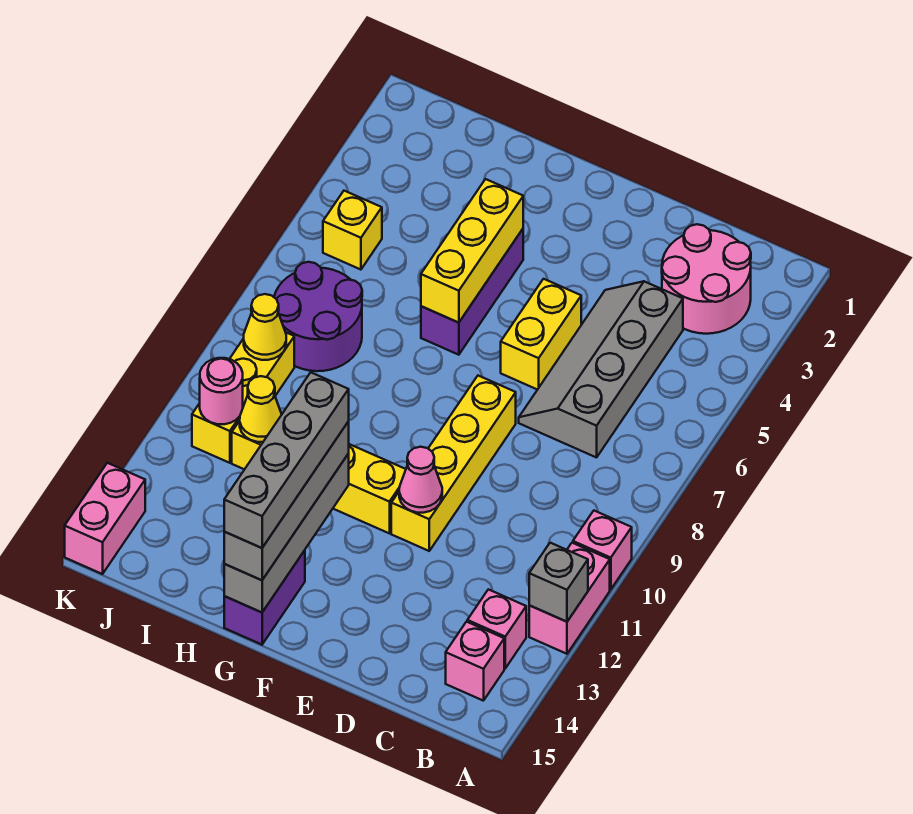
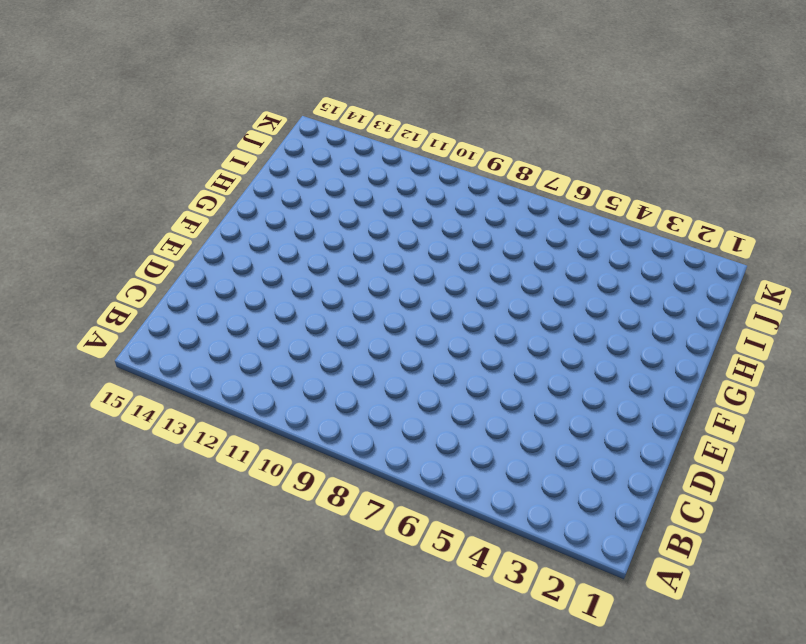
none -> pink brick A10 level 1
none -> pink brick A11:A12 level 1
none -> pink round brick B2:C3 level 1

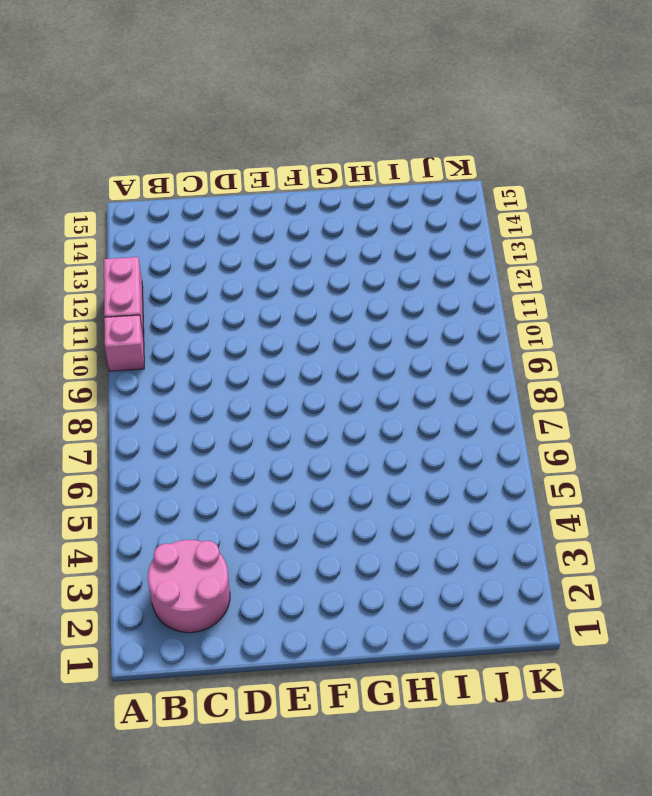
none -> pink brick B13 level 1
none -> pink brick B14 level 1
none -> grey slope C4:D7 level 1 top C

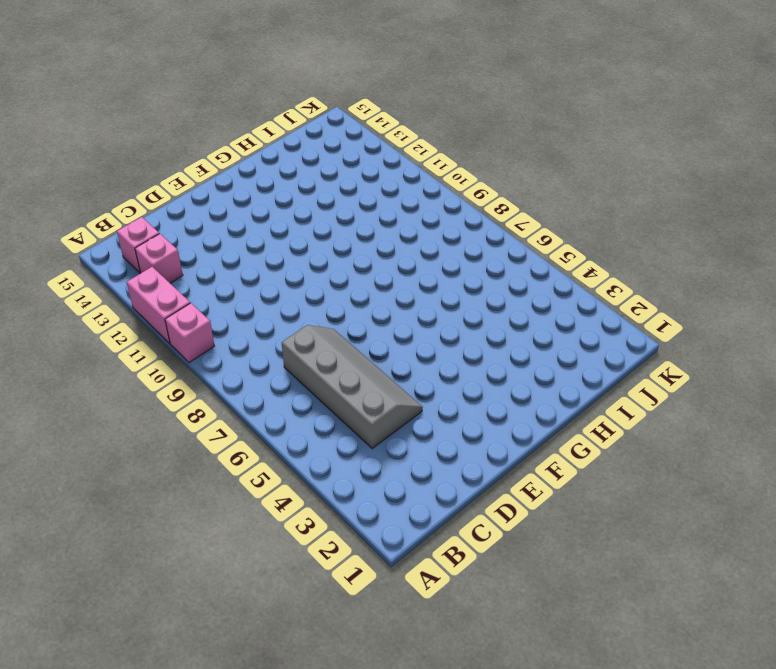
none -> pink round brick B2:C3 level 1
none -> yellow brick E5:E6 level 1
none -> yellow brick E8:E11 level 1

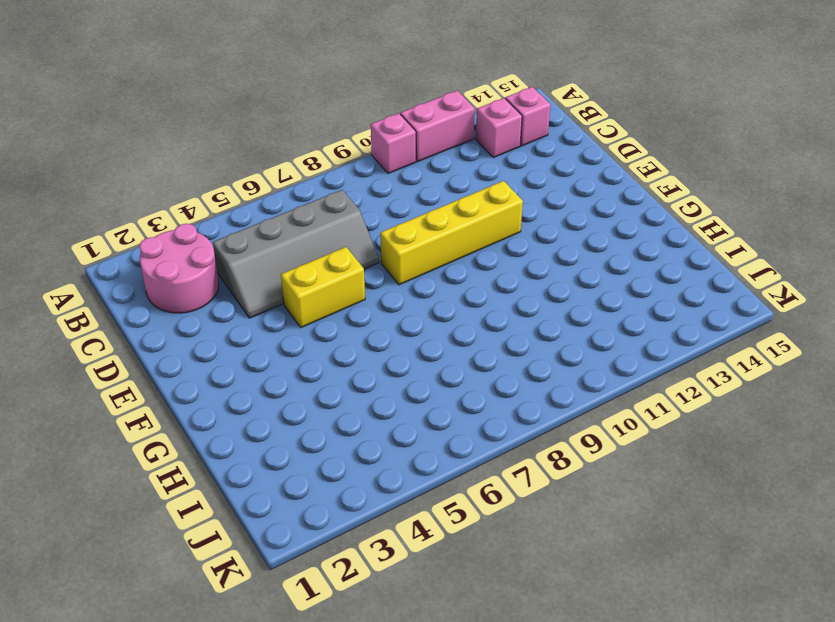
none -> yellow brick F11:I11 level 1
none -> purple brick G4:G6 level 1
none -> purple brick G14:G15 level 1

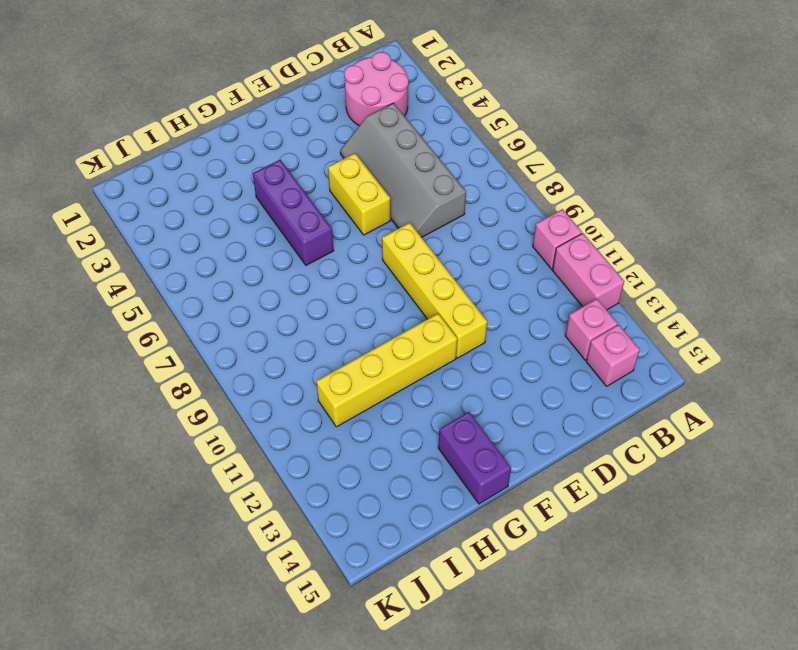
none -> purple round brick I7:J8 level 1
none -> yellow brick J5 level 1
none -> yellow brick J9:J11 level 1

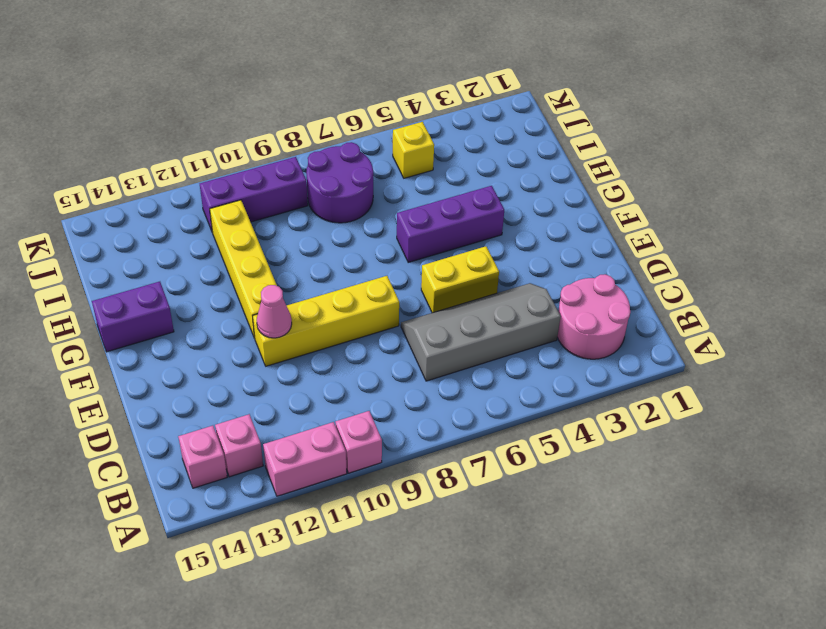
purple brick J9:J11 level 1 -> yellow brick J9:J11 level 1
none -> pink brick K14:K15 level 1
none -> grey brick A12 level 2
none -> yellow brick G4:G6 level 2

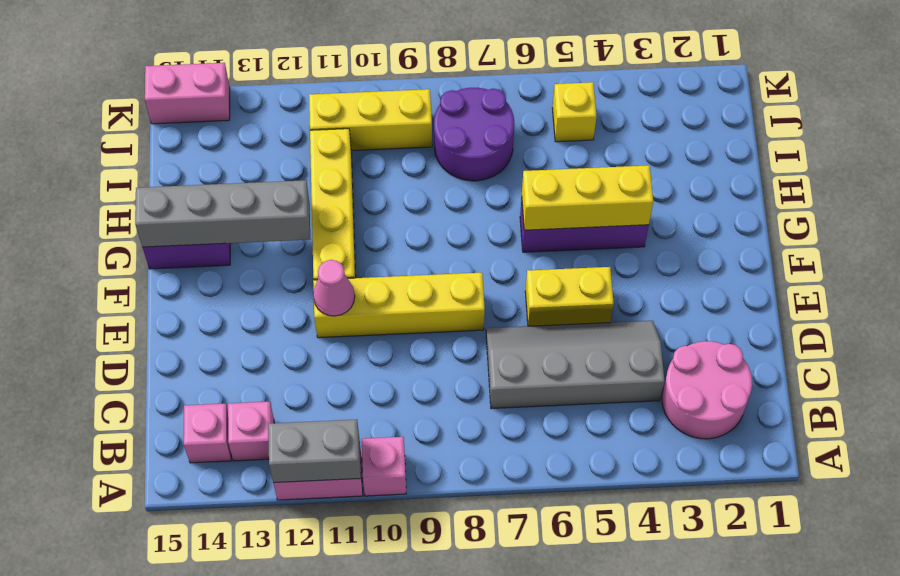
grey brick A11:A12 level 2 -> grey brick A12 level 2
none -> yellow cone I11 level 2
none -> yellow cone J9 level 2
none -> pink round brick J11 level 2

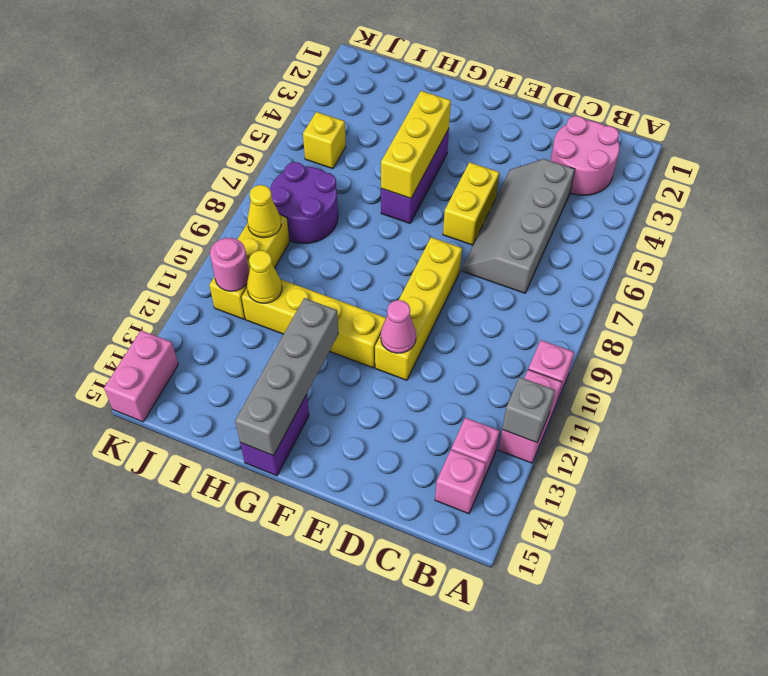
none -> grey brick G12:G15 level 3
none -> grey brick G12:G15 level 4

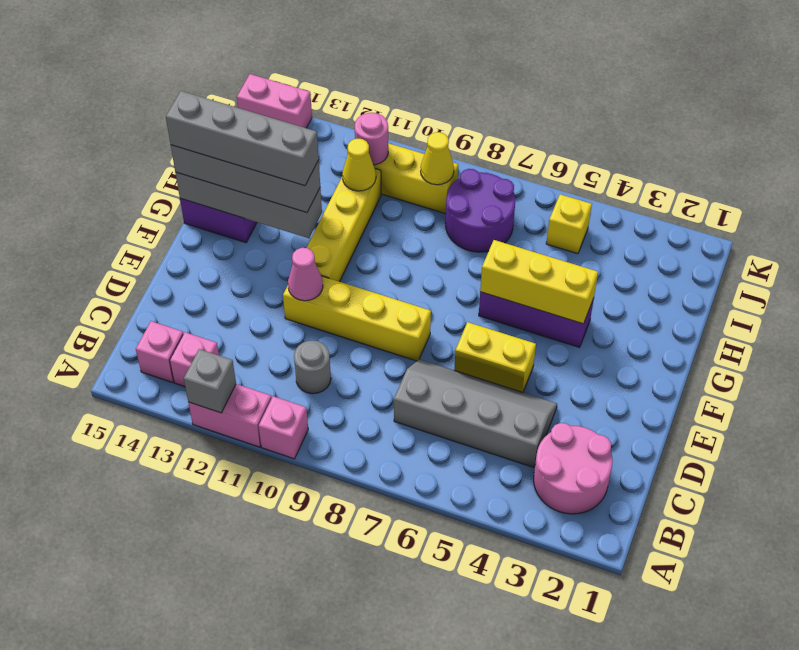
grey round brick C10 level 1 -> none

